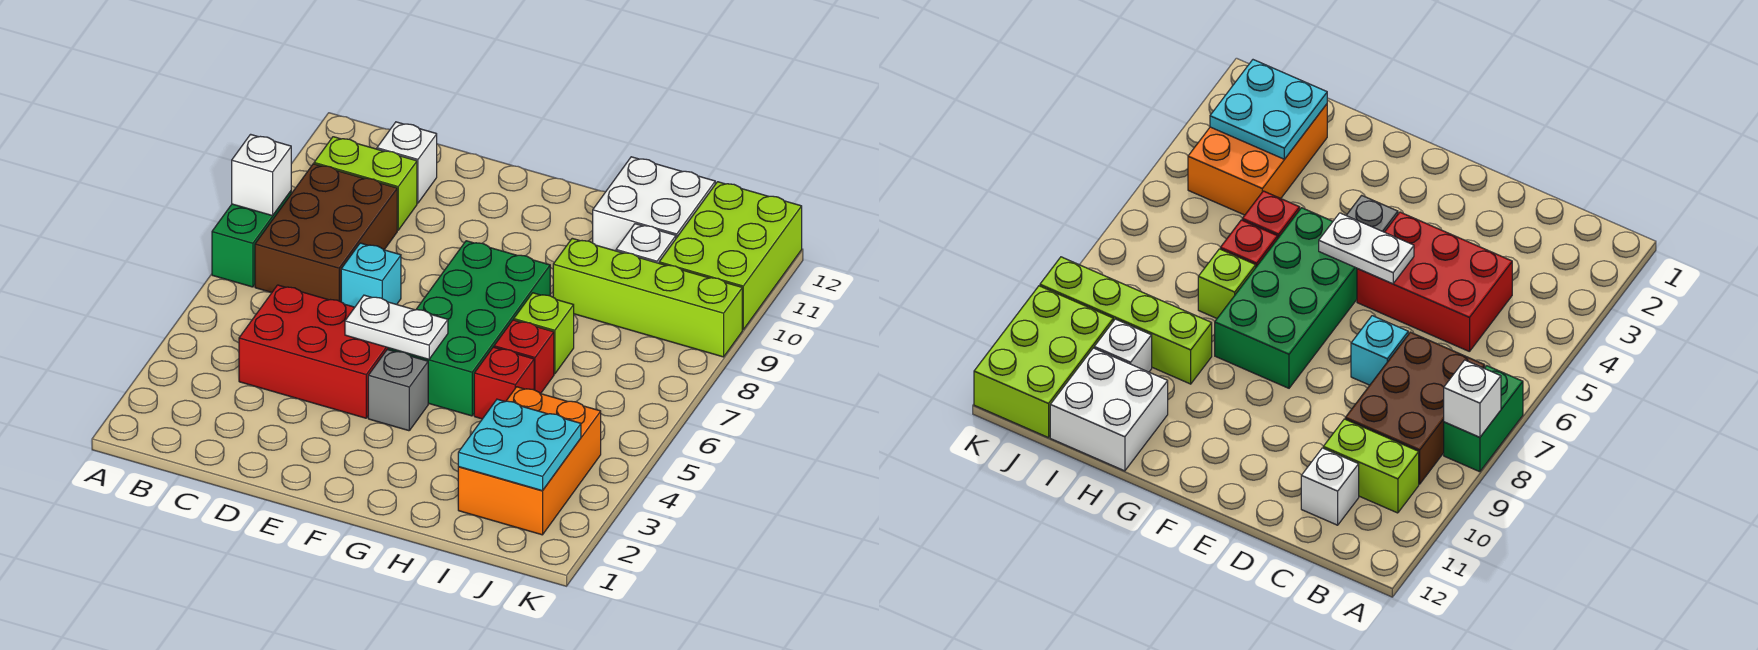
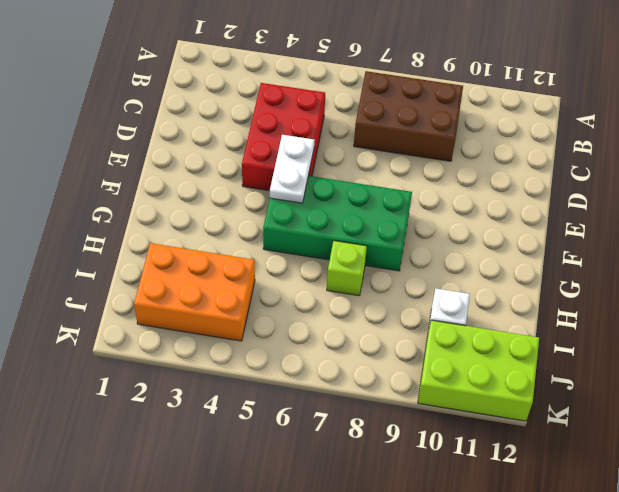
none -> green brick A7:A8 level 1
none -> lime brick B10:C10 level 1
none -> white brick C11 level 1

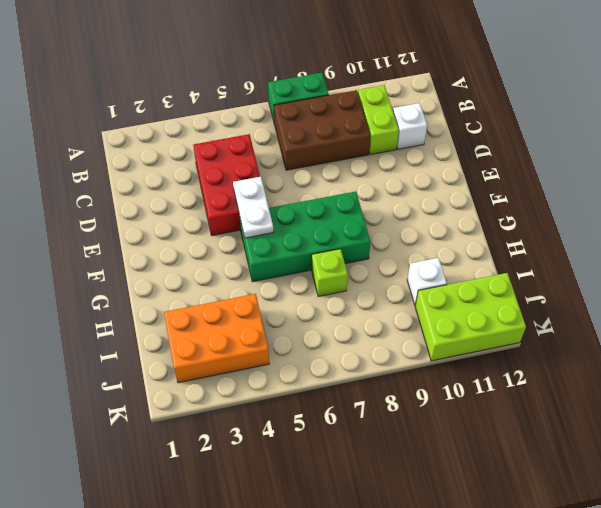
none -> cyan brick D7 level 1
none -> grey brick F4 level 1
none -> red brick H5 level 1

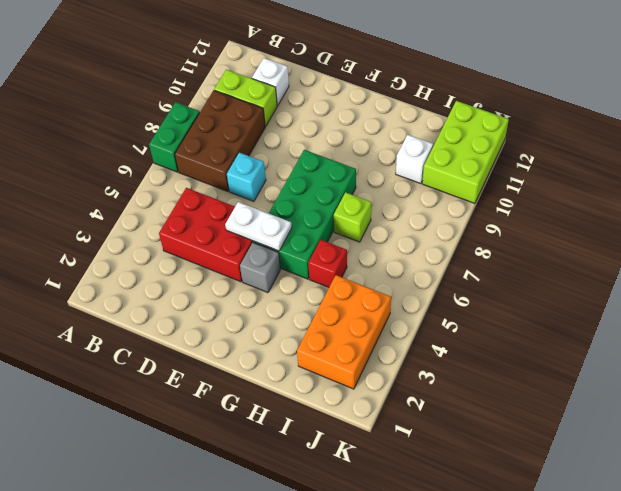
none -> red brick H6 level 1
none -> lime brick H9:K9 level 1
none -> white brick H11:I12 level 1

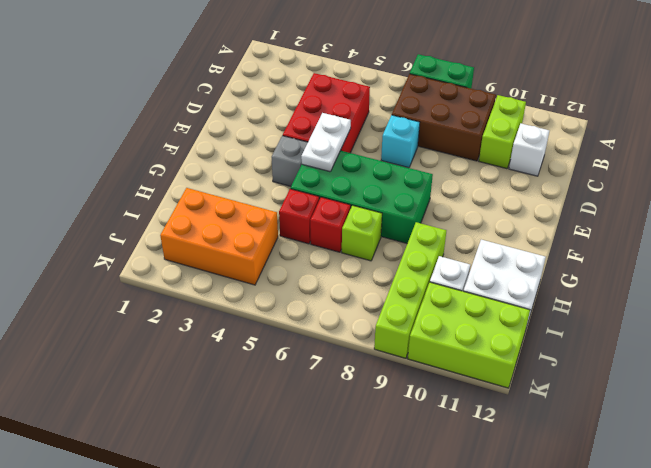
none -> white brick A8 level 2
none -> cyan plate I2:J3 level 2

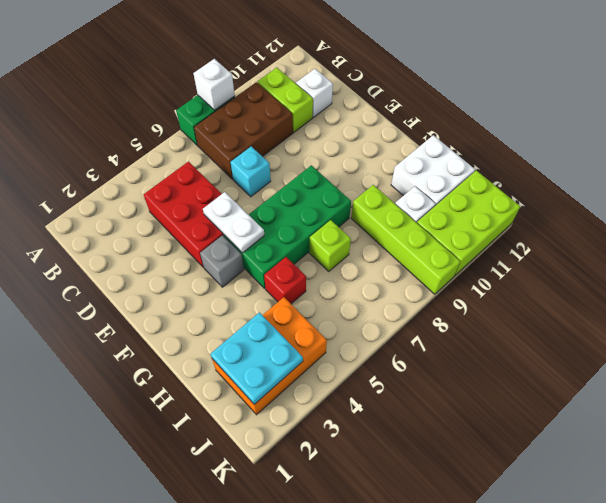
none -> red brick H6 level 1

